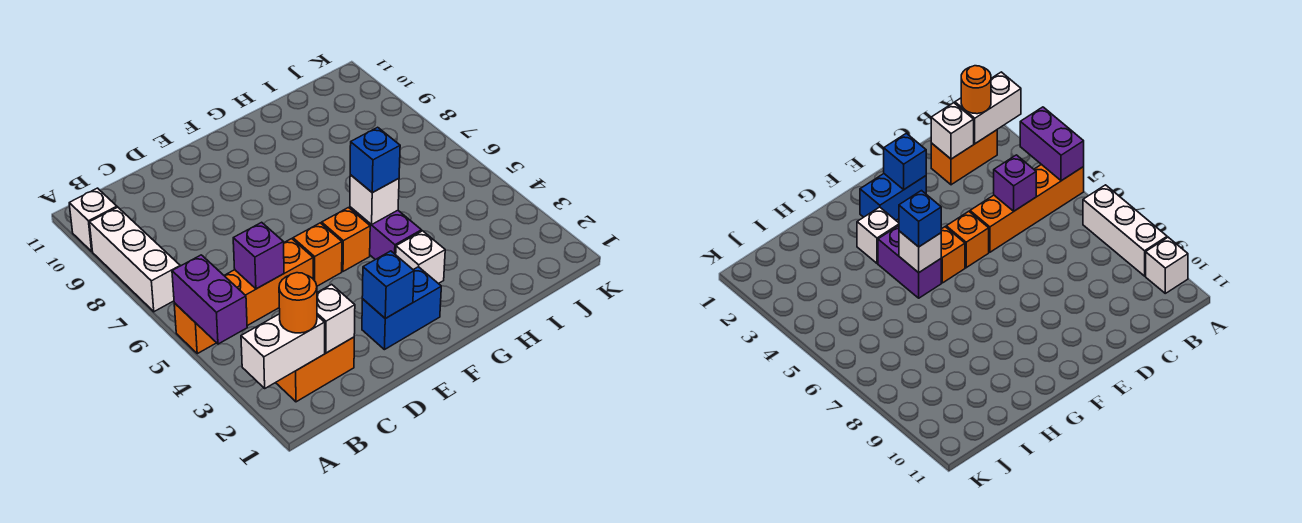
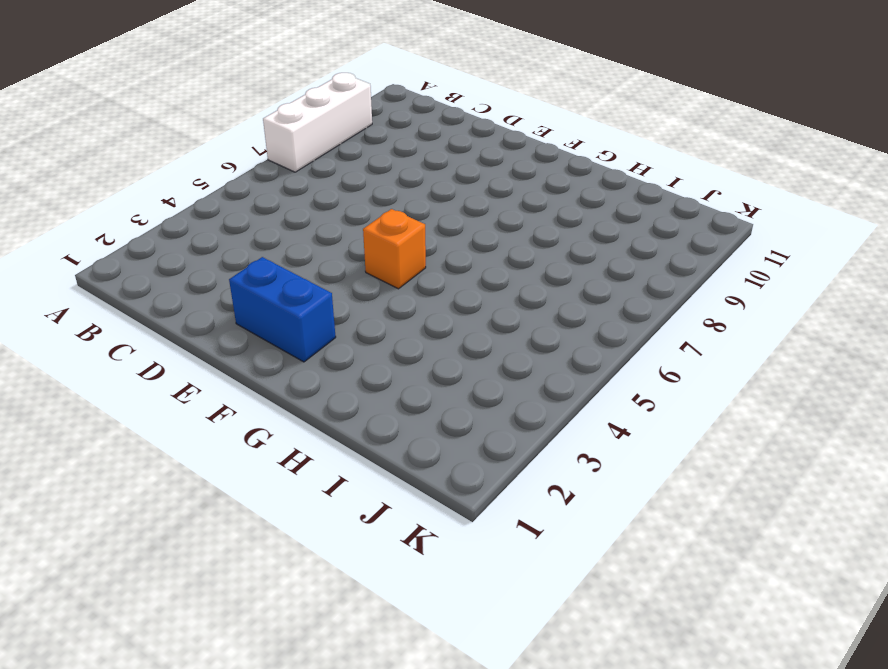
none -> orange brick A5:D5 level 1
none -> white brick A10 level 1
none -> orange brick B2:C2 level 1

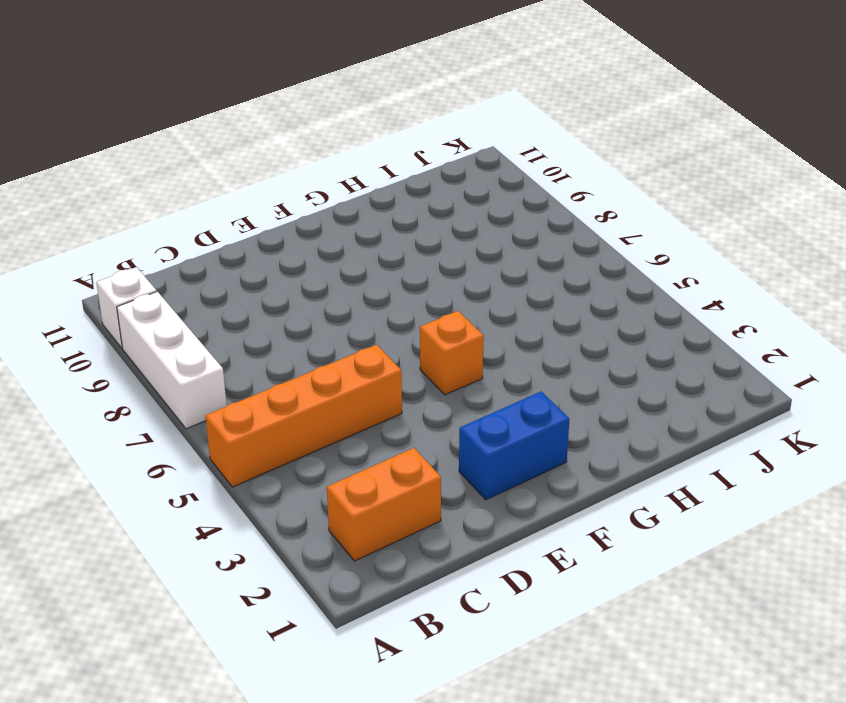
none -> orange brick E5 level 1
none -> white brick G3 level 1
none -> purple brick G4:G5 level 1

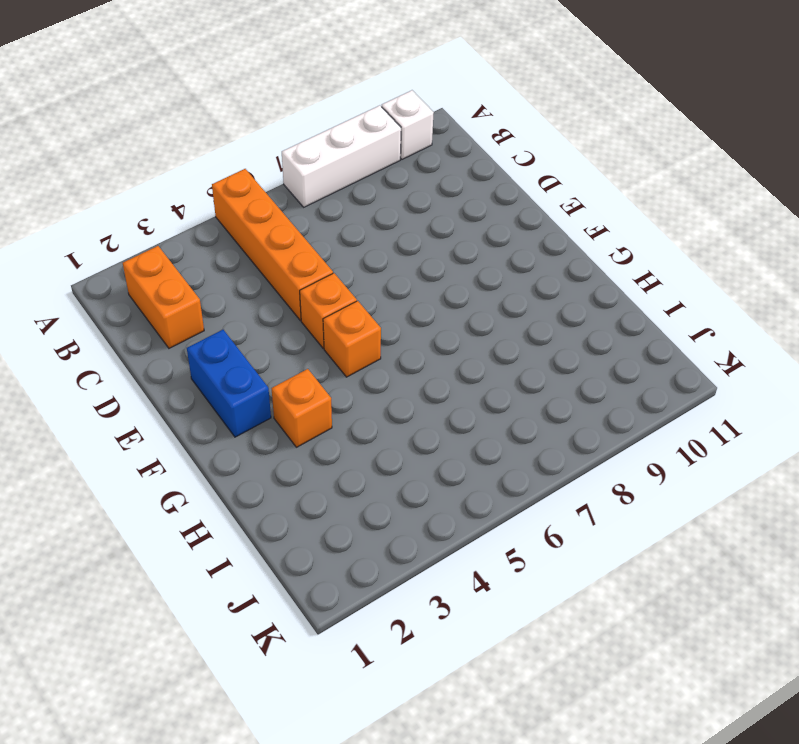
orange brick G3 level 1 -> white brick G3 level 1
none -> purple brick G4:G5 level 1
none -> white brick A2:B2 level 2
none -> purple brick A4:A5 level 2

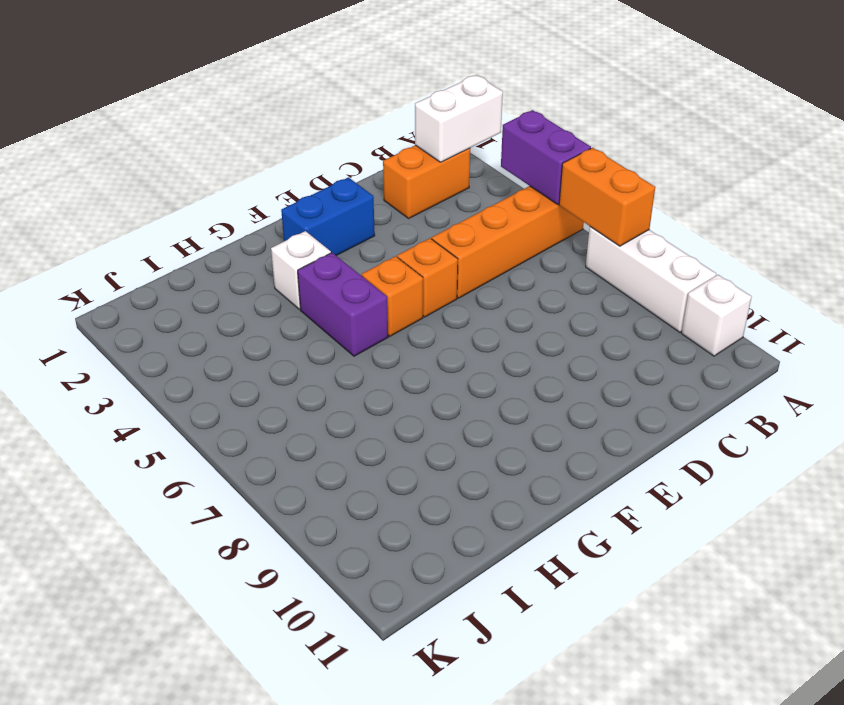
orange brick A6:A7 level 2 -> none
none -> white brick C2 level 2
none -> purple brick C5 level 2
none -> blue brick E2 level 2

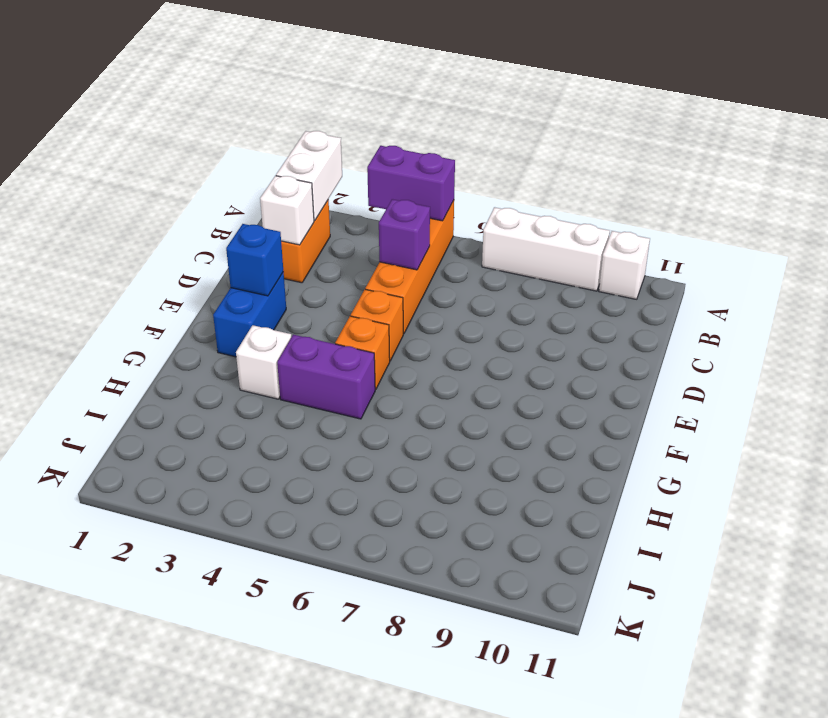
none -> white brick G5 level 2
none -> orange round brick B2 level 3
none -> blue brick G5 level 3

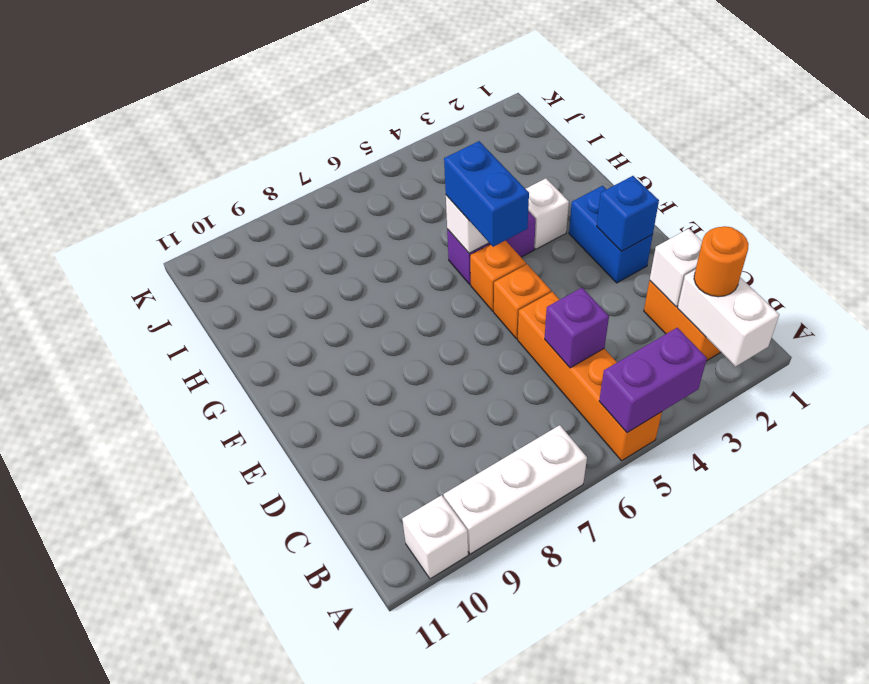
blue brick F5:G5 level 3 -> blue brick G5 level 3

